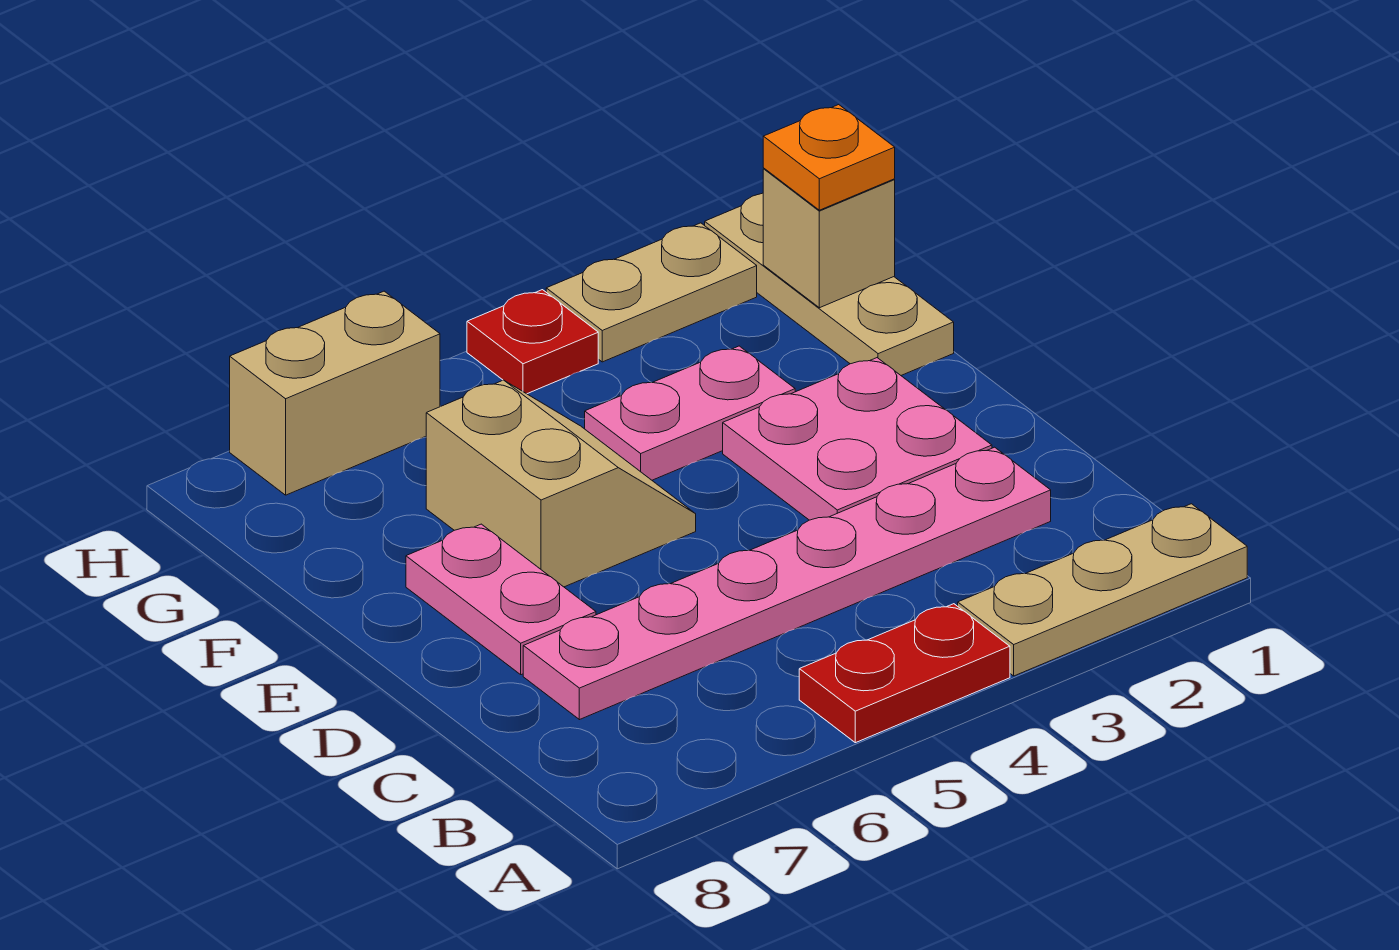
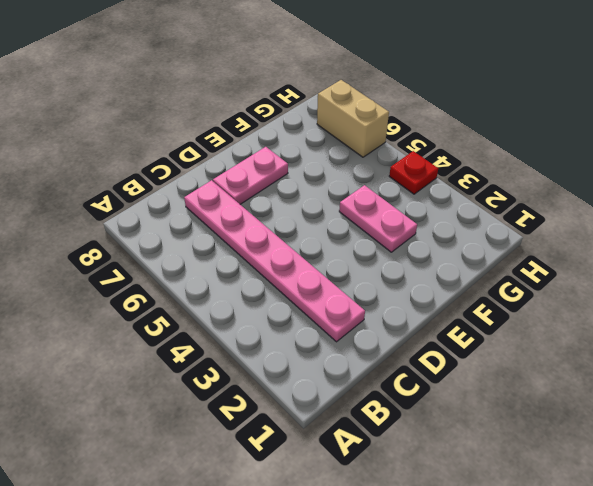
none -> tan plate A1:A3 level 1
none -> red plate A4:A5 level 1
none -> pink plate D2:E3 level 1

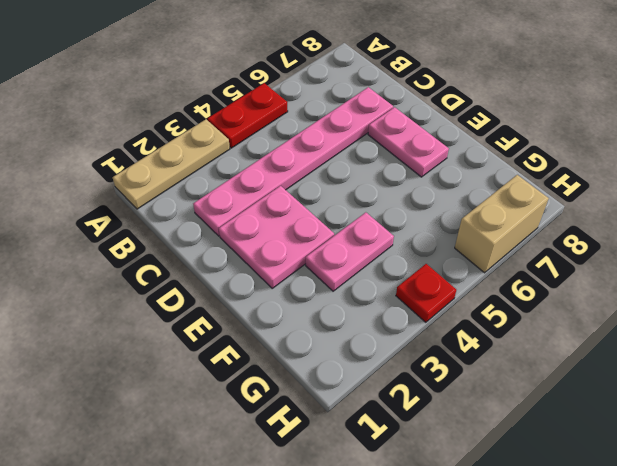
none -> tan slope E5:F6 level 1 top 6
none -> tan plate F1:H1 level 1
none -> tan plate H2:H3 level 1

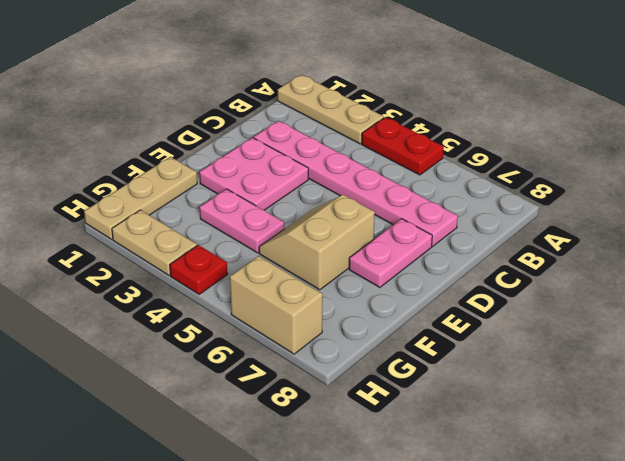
none -> tan brick G1 level 2
none -> orange plate G1 level 3

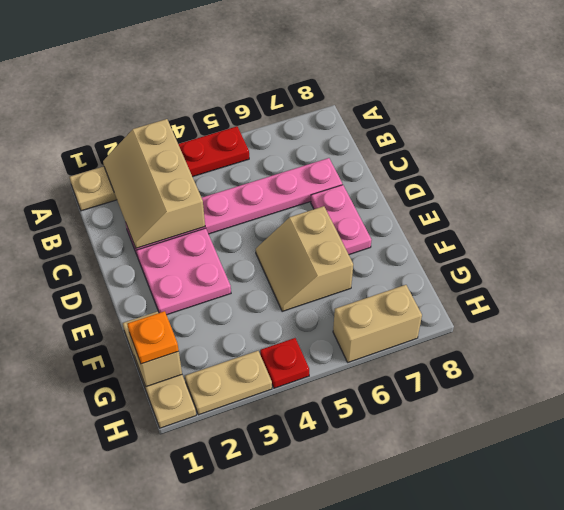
tan slope A2:C3 level 2 top 3 -> none
none -> pink plate F3:F4 level 1

